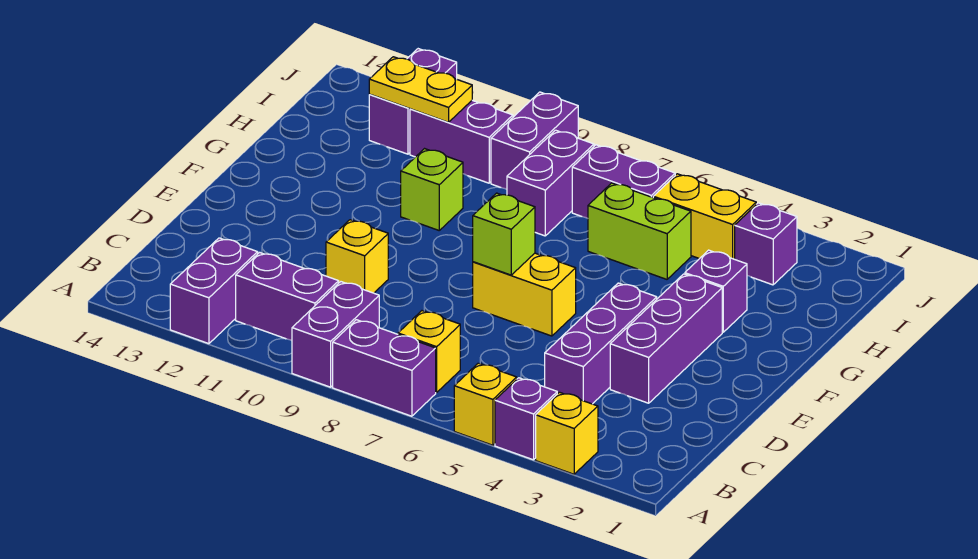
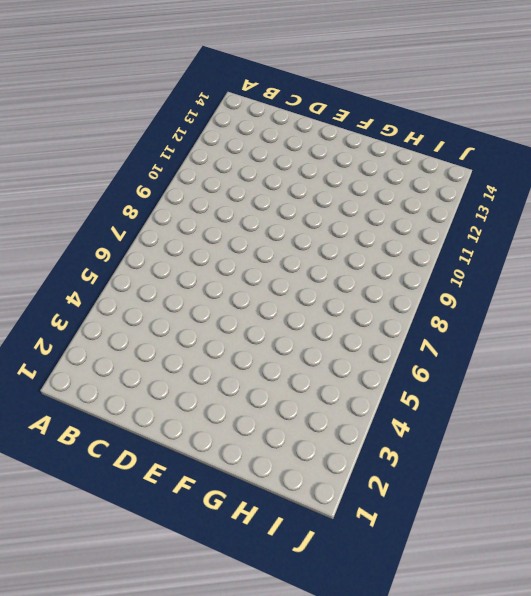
none -> yellow brick A3 level 1
none -> purple brick A4 level 1
none -> yellow brick A5 level 1

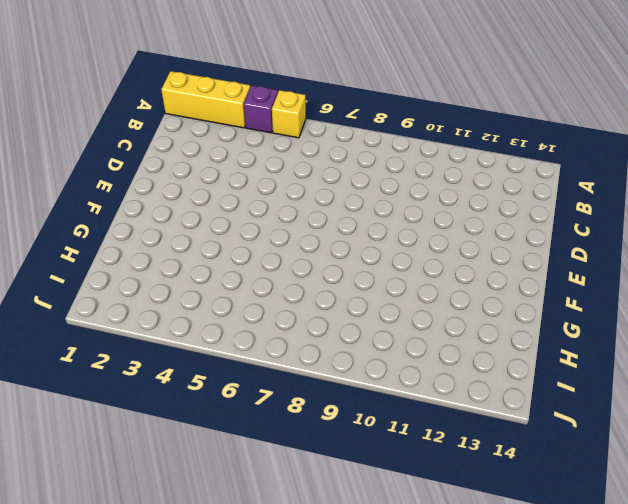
yellow brick A1:A3 level 1 -> yellow brick A3 level 1
none -> purple brick A7:A8 level 1
none -> purple brick A9:B9 level 1
none -> purple brick A12:B12 level 1

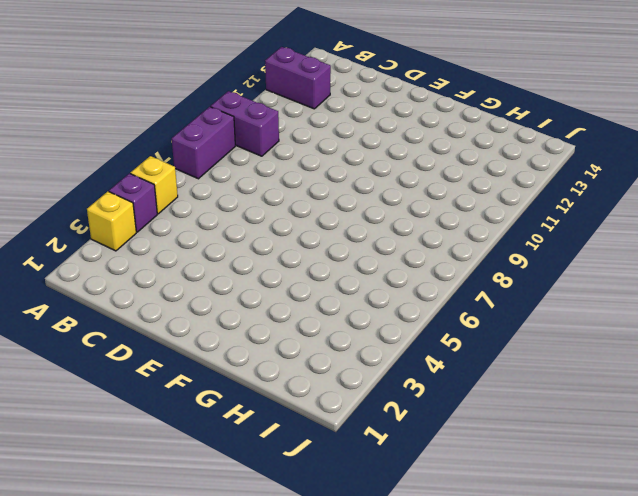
none -> yellow brick B7 level 1
none -> purple brick B10:B11 level 1
none -> purple brick C4:E4 level 1

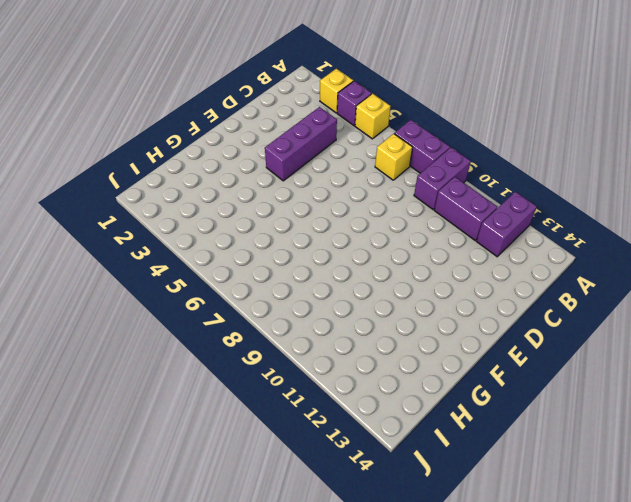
none -> purple brick D3:F3 level 1
none -> yellow brick D10 level 1
none -> yellow brick E6:E7 level 1

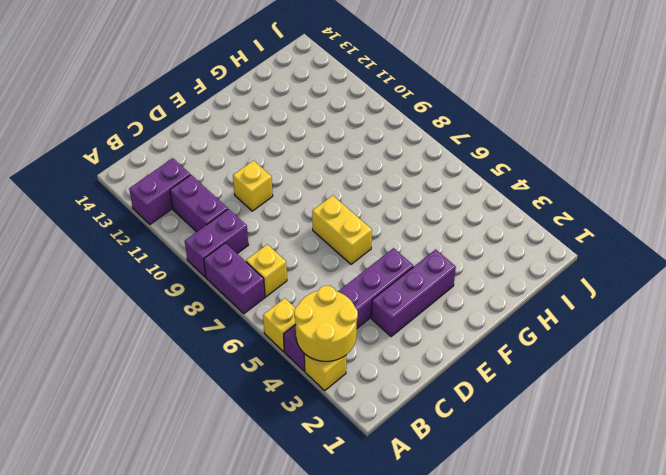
yellow round brick A3:B4 level 2 -> none
none -> purple brick G3 level 1
none -> lime brick G10 level 1
none -> lime brick H5:H6 level 1

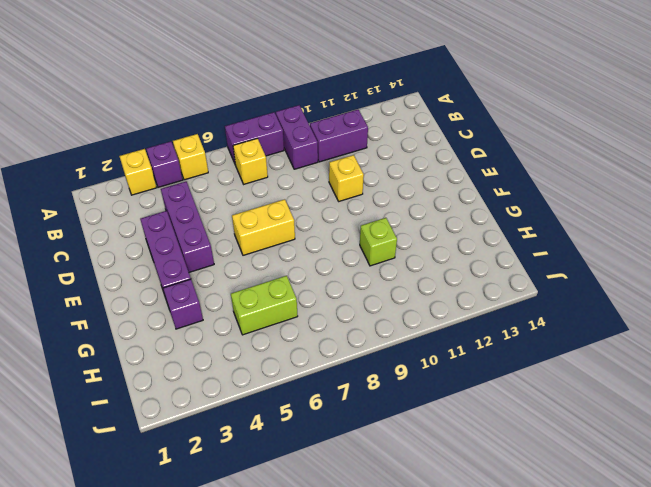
none -> purple brick A12:B12 level 1
none -> purple brick H8:I8 level 1
none -> purple brick I3 level 1

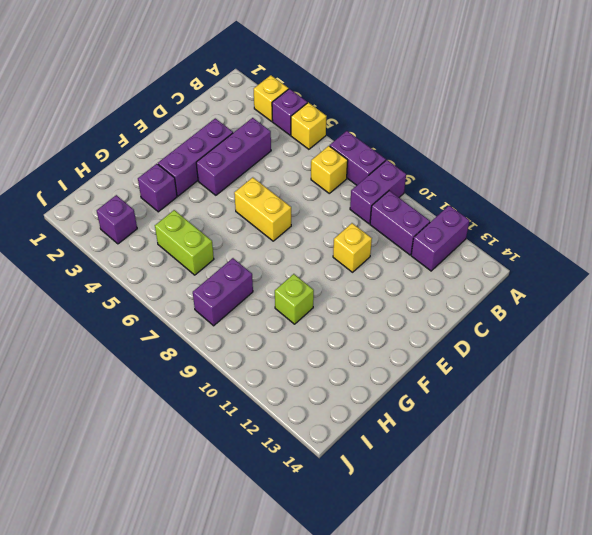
none -> yellow brick I4:I5 level 1
none -> purple brick I6:I7 level 1
none -> purple brick I9:J9 level 1

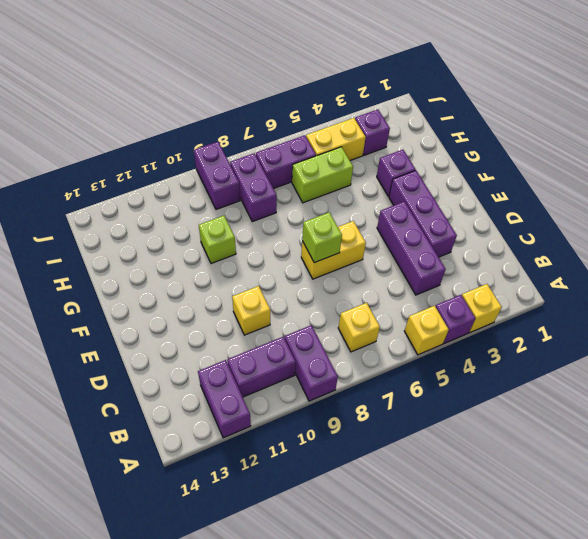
none -> purple brick A7:A8 level 1
none -> purple brick I10:I11 level 1
none -> purple brick I12:J12 level 1

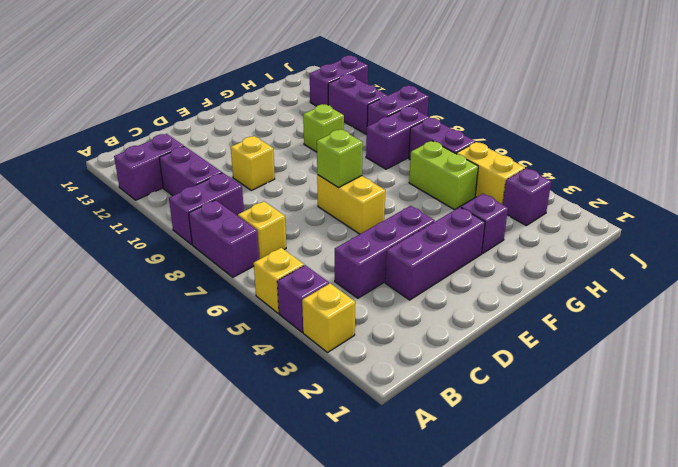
none -> yellow plate I11:I12 level 2

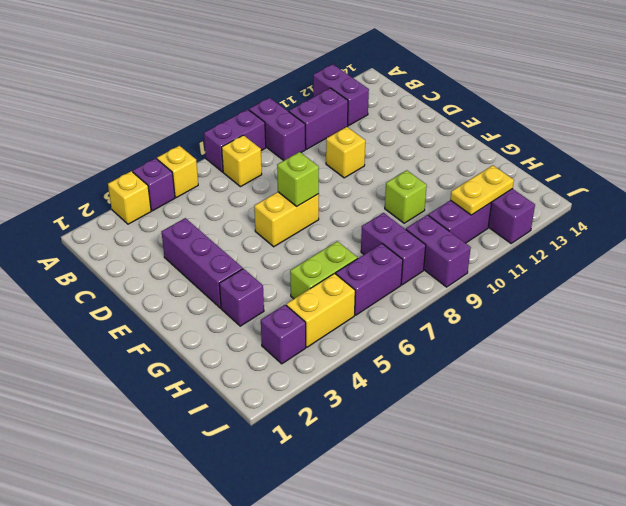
none -> purple brick C4:E4 level 1

